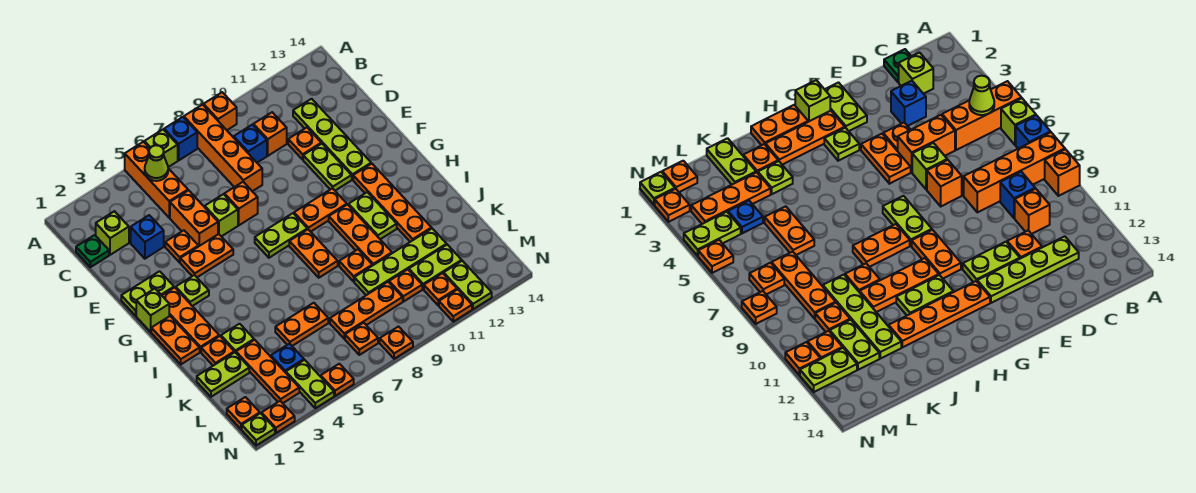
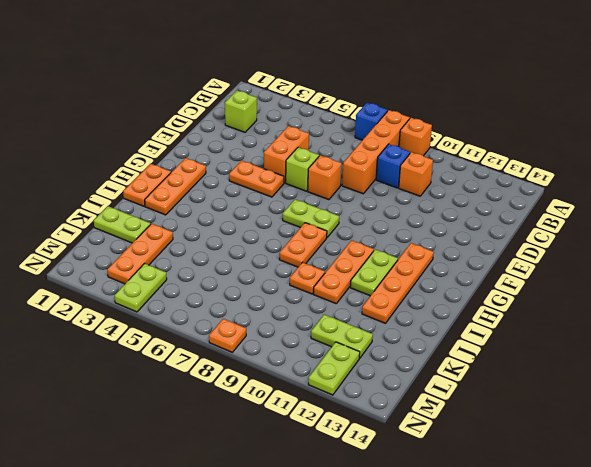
none -> orange brick A5:C5 level 1
none -> lime brick A6 level 1
none -> green plate C1 level 1
none -> lime plate C12:F12 level 1

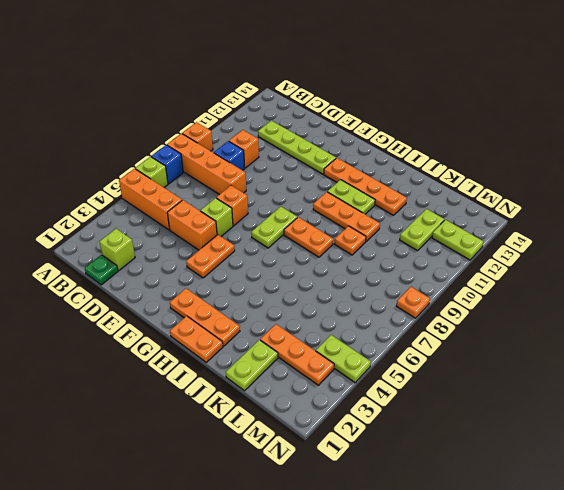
none -> blue brick D3 level 1
none -> orange plate D11 level 1
none -> orange plate E4 level 1
none -> lime plate E11:F11 level 1

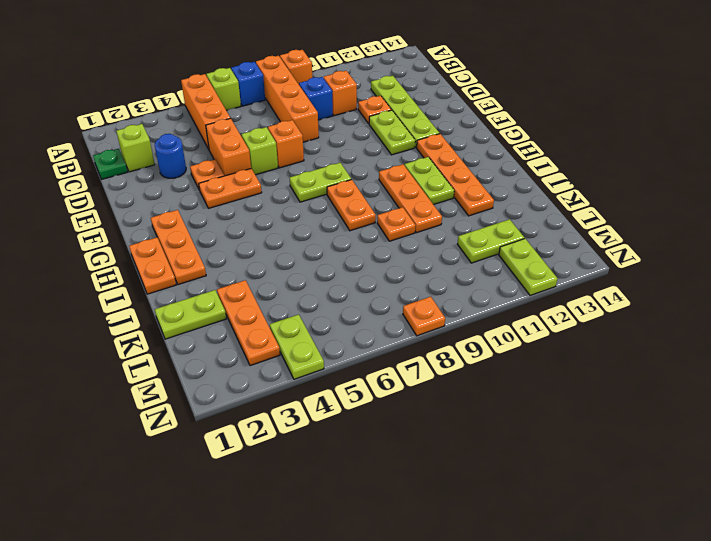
blue round brick D3 level 1 -> blue brick D3 level 1
none -> lime plate F1:F2 level 1
none -> lime brick G1 level 1
none -> lime plate G3 level 1
none -> orange plate G9:G10 level 1

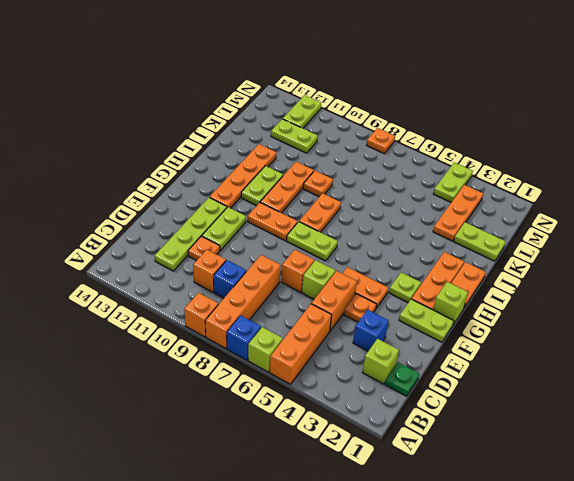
none -> orange plate J2 level 1
none -> lime plate J3 level 1
none -> orange plate K5:K6 level 1
none -> lime plate K9:K12 level 1

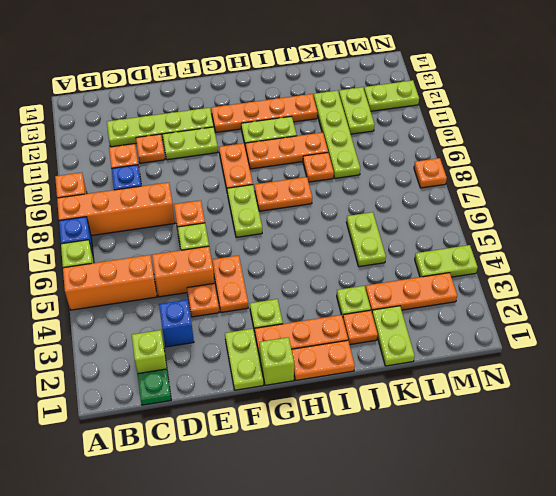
lime plate K5:K6 level 1 -> orange plate K5:K6 level 1
none -> blue plate L4 level 1
none -> orange plate L7:L9 level 1
none -> orange plate L10 level 1
none -> orange plate M1 level 1

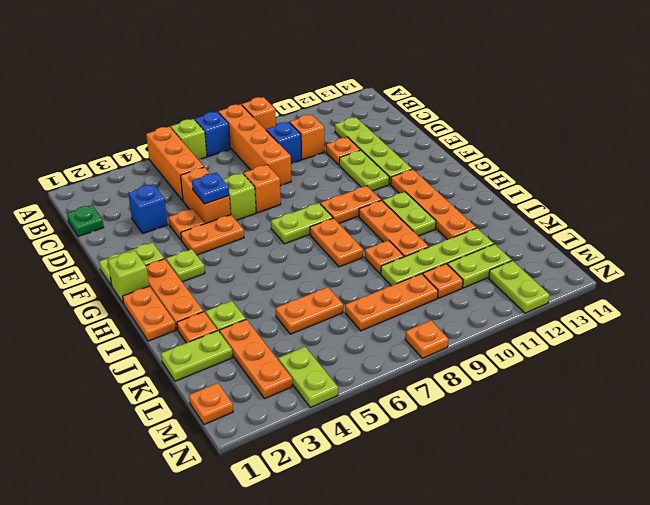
blue plate E5 level 2 -> blue plate L4 level 1
none -> lime brick C2 level 1
none -> orange plate M7 level 1
none -> orange plate M11 level 1
none -> lime plate N1 level 1

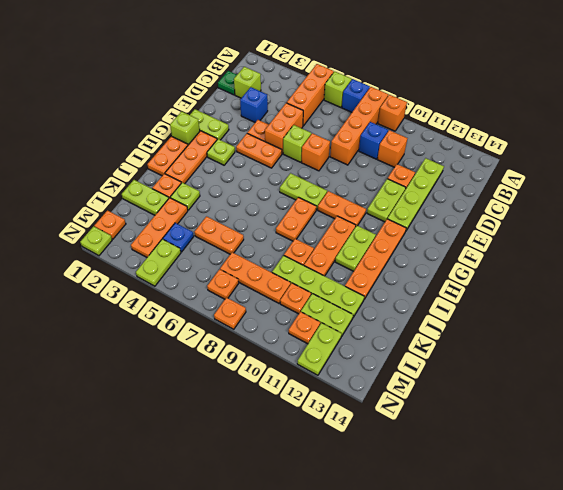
none -> orange plate N2 level 1
none -> orange plate N5 level 1
none -> orange plate N11 level 1
none -> lime cone B5 level 2

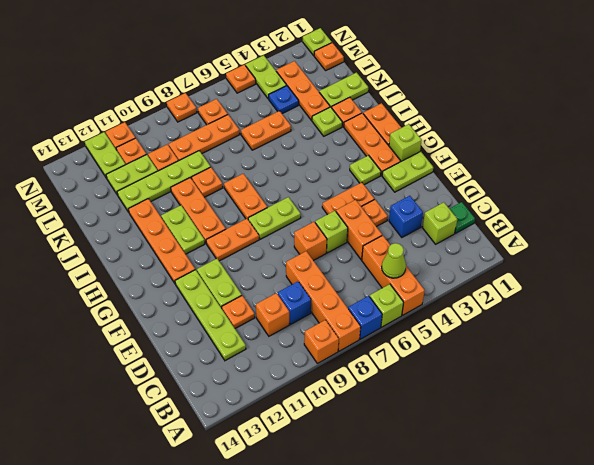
none -> orange plate N2 level 1

